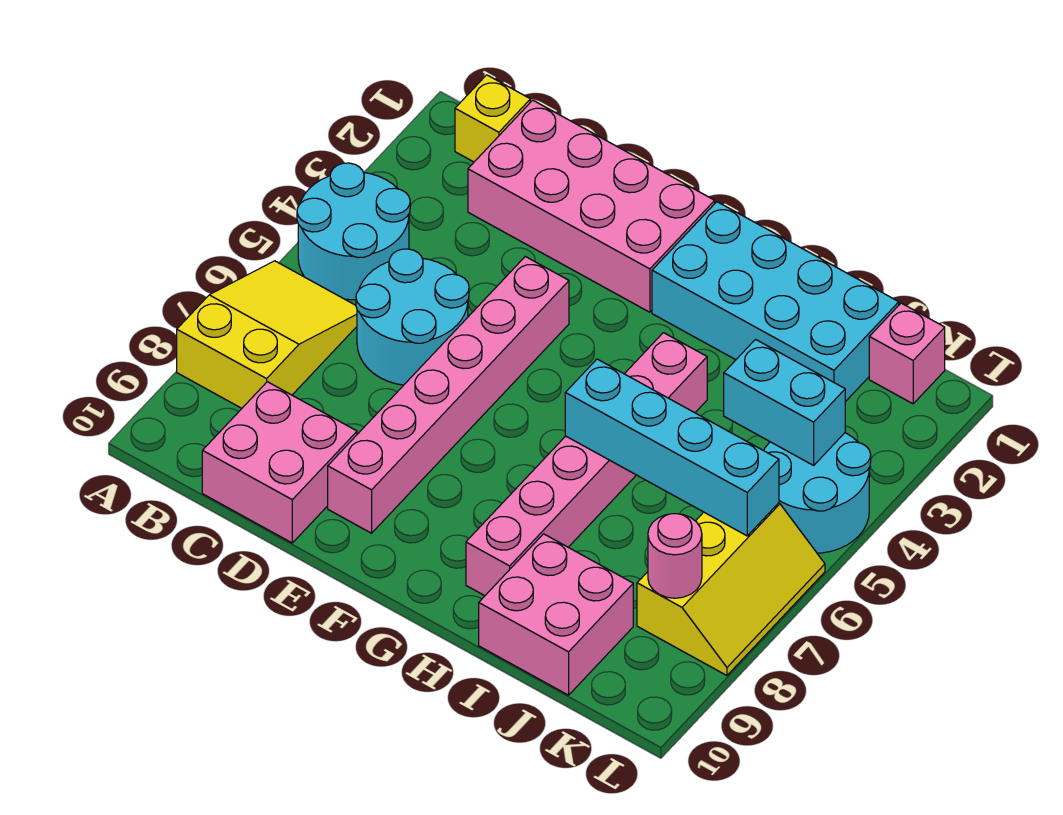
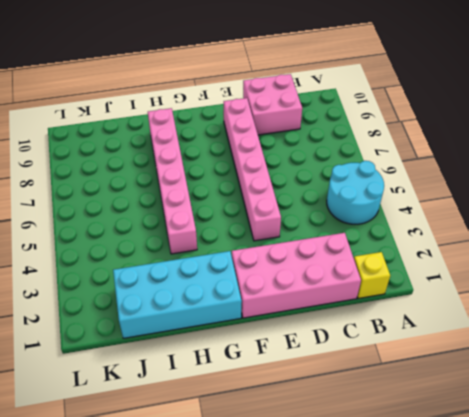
none -> yellow slope A6:B8 level 1 top 8
none -> cyan round brick C5:D6 level 1
none -> pink brick I9:J10 level 1

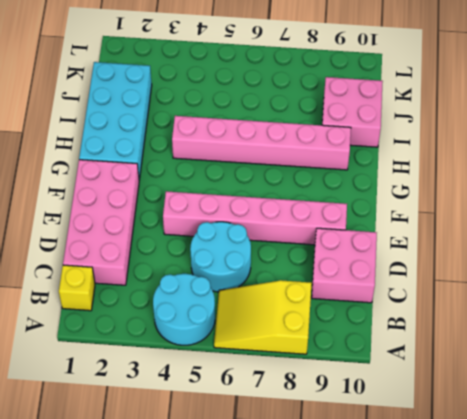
none -> pink brick K1 level 1
none -> cyan round brick K4:L5 level 1
none -> yellow slope K6:L8 level 1 top K

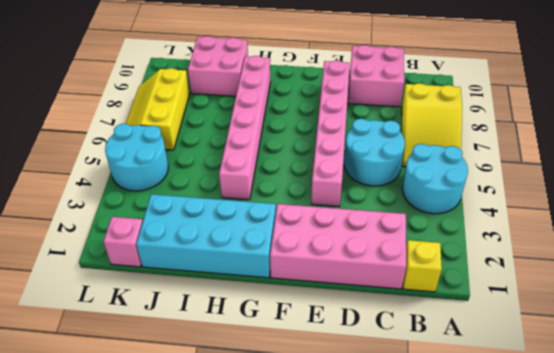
none -> cyan brick H6:K6 level 2
none -> cyan brick J4:K4 level 2
none -> pink round brick K8 level 2

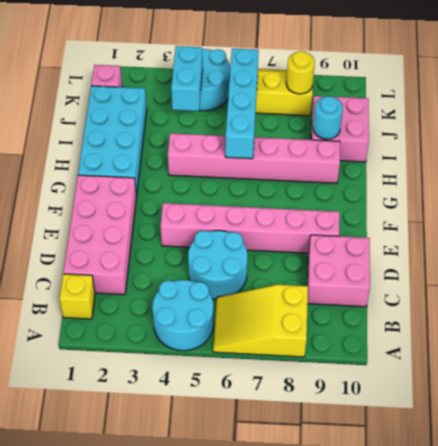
cyan round brick I9 level 2 -> none
yellow round brick K8 level 2 -> pink round brick K8 level 2

